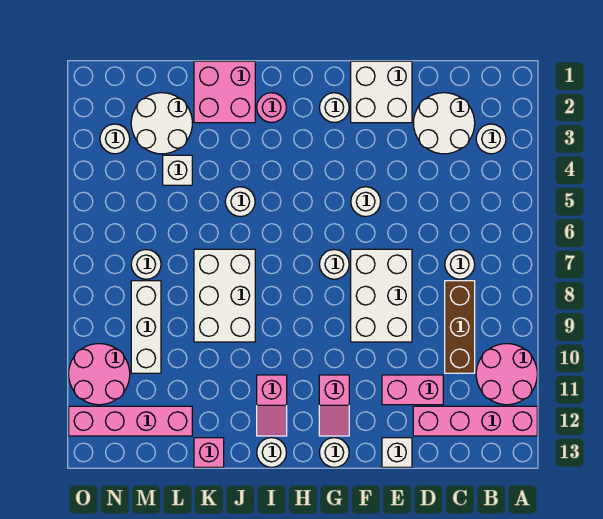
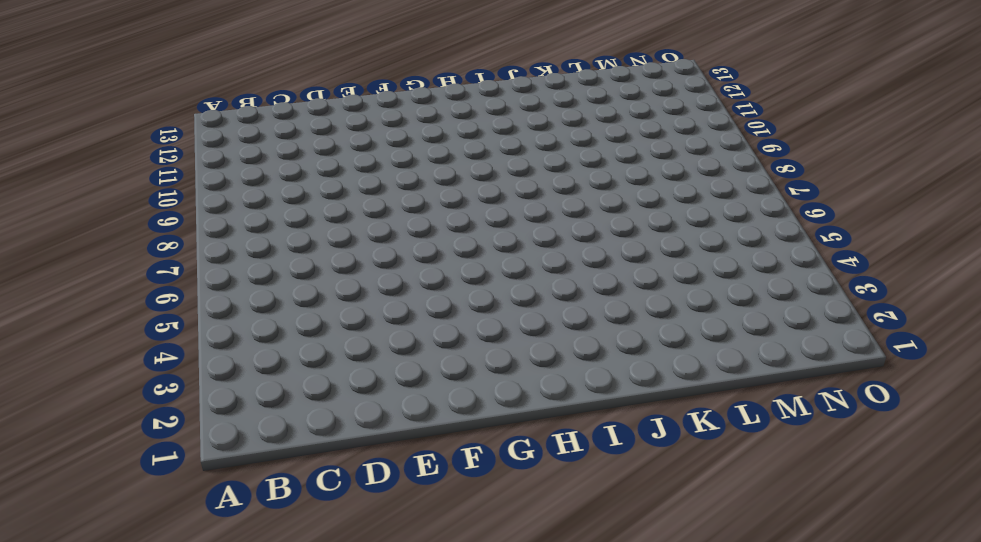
none -> pink round brick A10:B11 level 1
none -> pink brick A12:D12 level 1
none -> white round brick B3 level 1

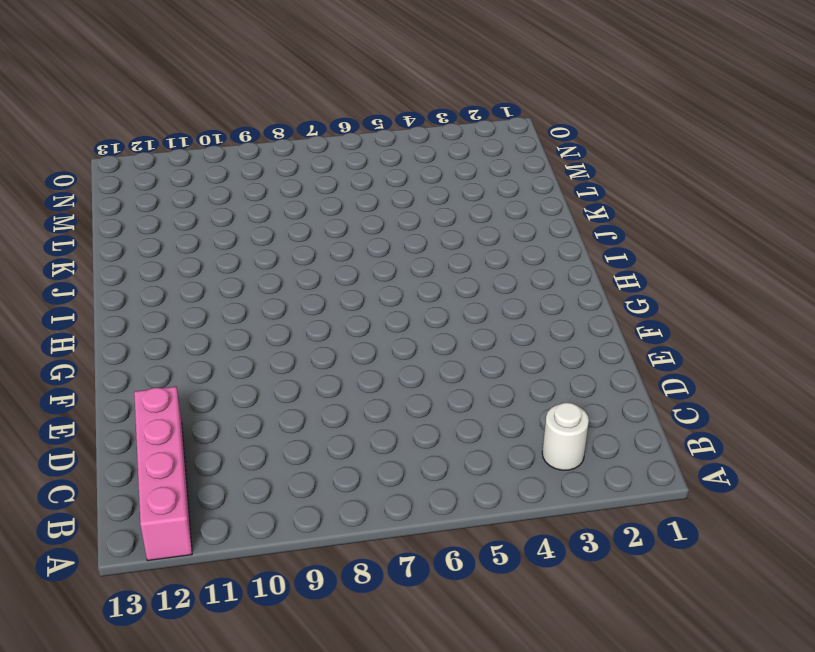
none -> pink round brick A10:B11 level 1
none -> white round brick C2:D3 level 1
none -> white round brick C7 level 1

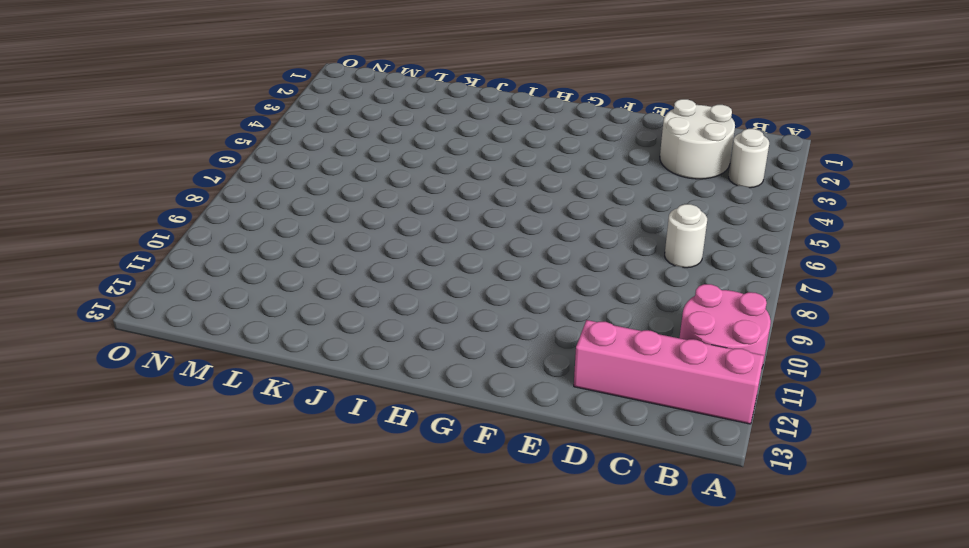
none -> brown brick C8:C10 level 1
none -> pink brick D11:E11 level 1
none -> white brick E1:F2 level 1

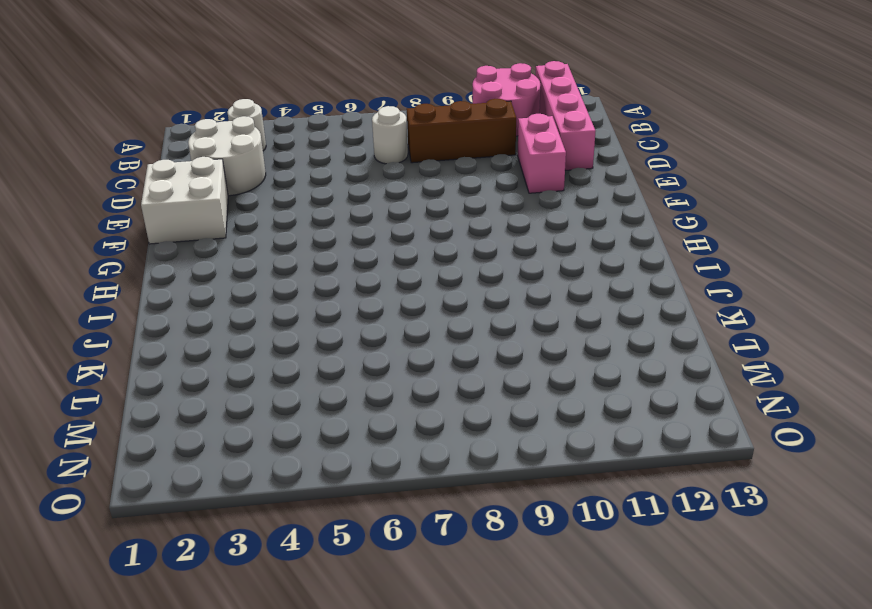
none -> white brick E7:F9 level 1
none -> white brick E13 level 1
none -> white round brick F5 level 1

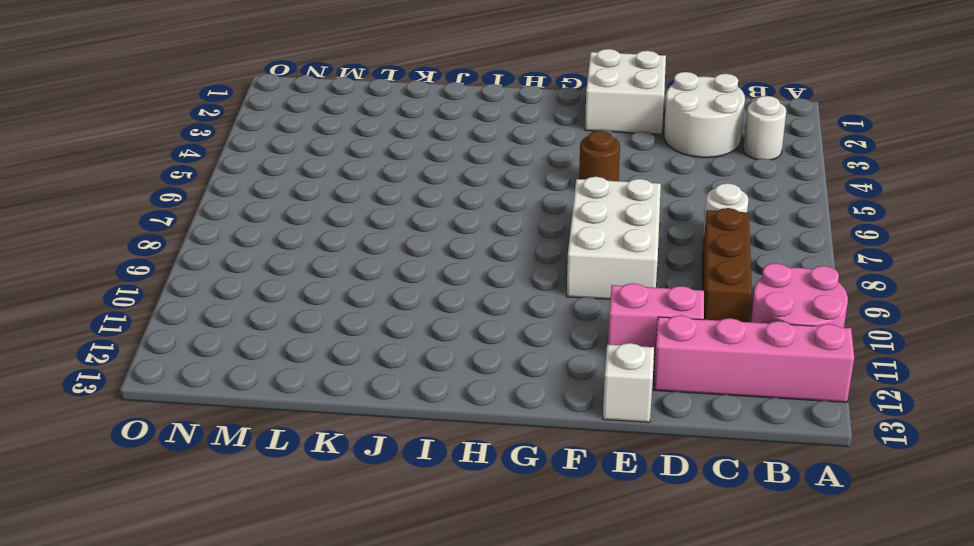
brown round brick F5 level 1 -> white round brick F5 level 1
none -> white round brick G2 level 1
none -> white round brick G7 level 1
none -> pink slope G11:G12 level 1 top 11

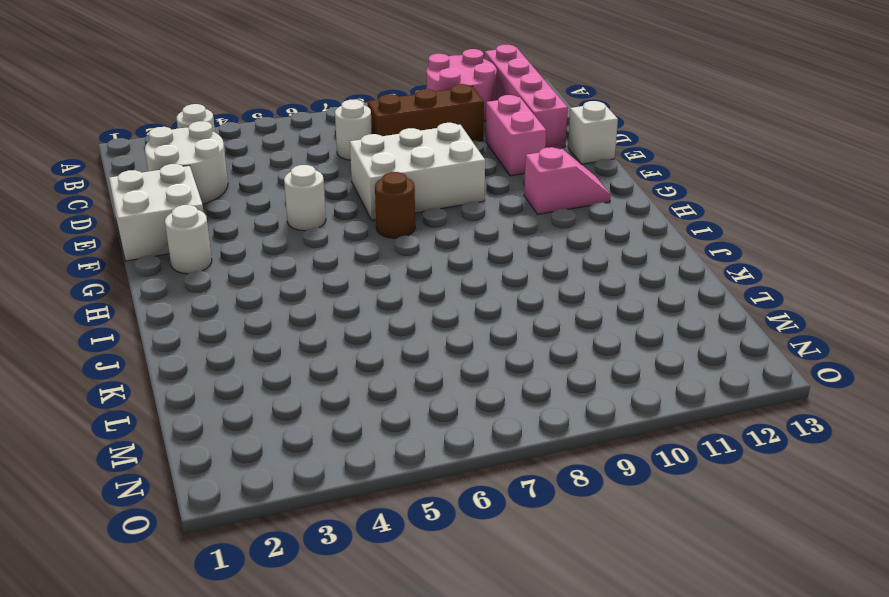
brown round brick G7 level 1 -> white round brick G7 level 1
none -> white round brick G13 level 1
none -> pink round brick I2 level 1
none -> pink slope I11:I12 level 1 top 11

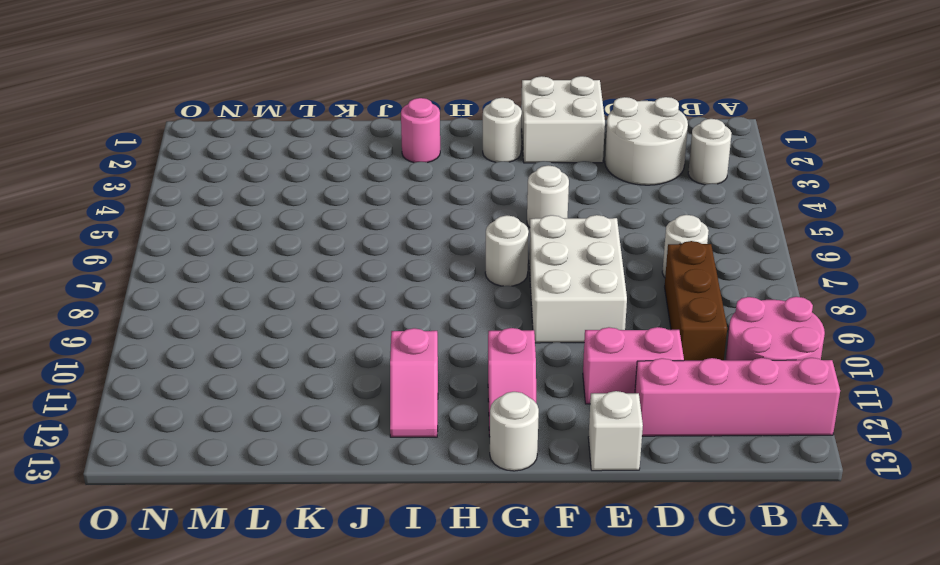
none -> white round brick I13 level 1
none -> pink brick J1:K2 level 1
none -> white round brick J5 level 1

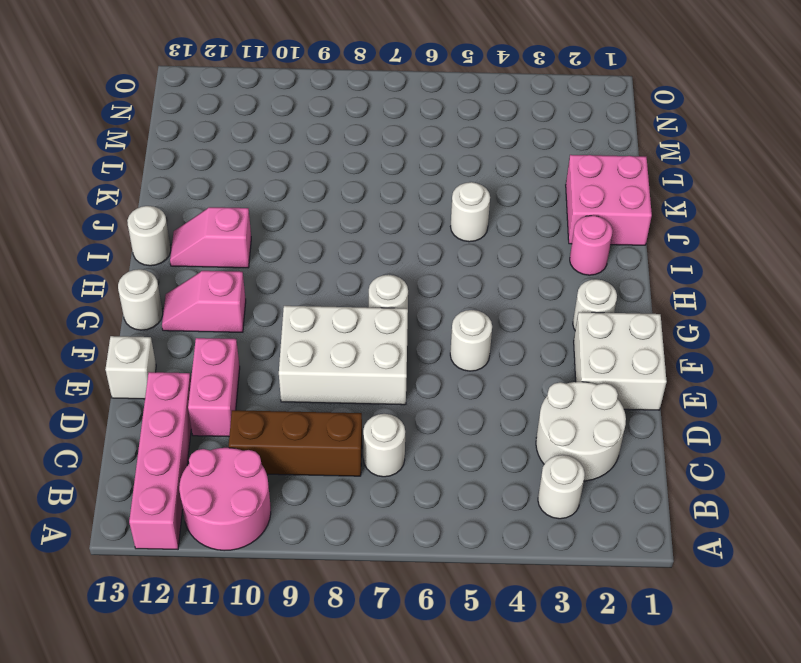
none -> white brick J7:K9 level 1
none -> pink brick K13 level 1
none -> white round brick L2:M3 level 1

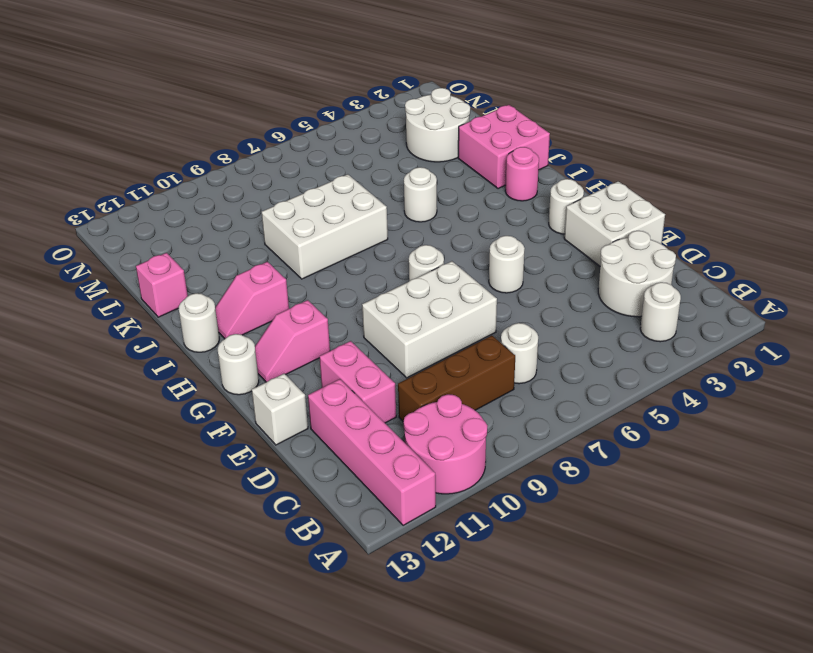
none -> white brick L4 level 1
none -> pink brick L12:O12 level 1
none -> white round brick M7 level 1

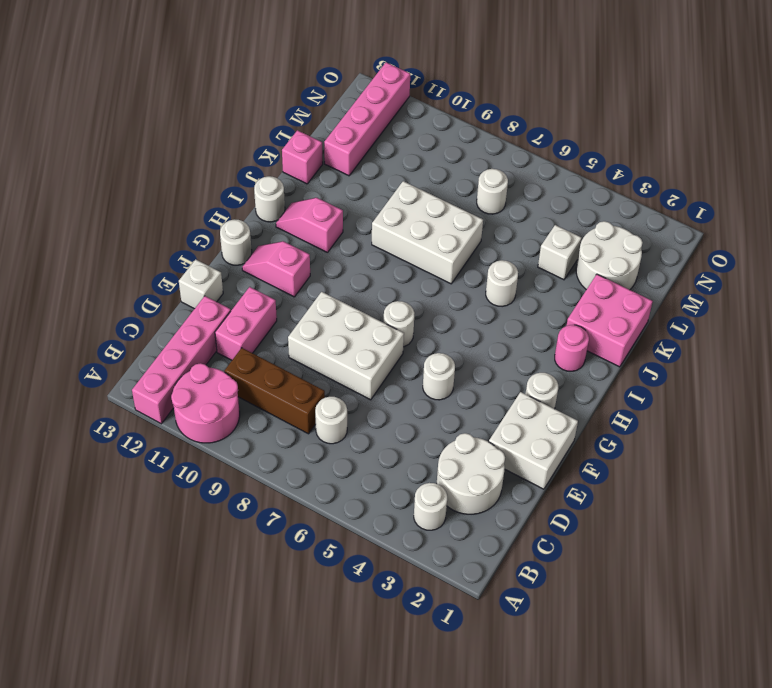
none -> white brick M8:M10 level 1
none -> white round brick N3 level 1
none -> pink round brick N10:O11 level 1

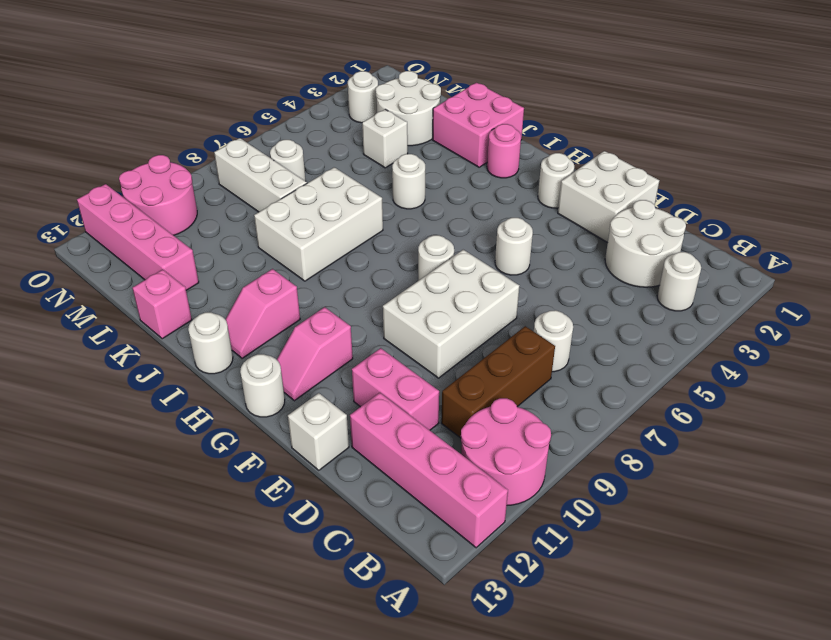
white brick L8:N8 level 1 -> white brick M8:M10 level 1

